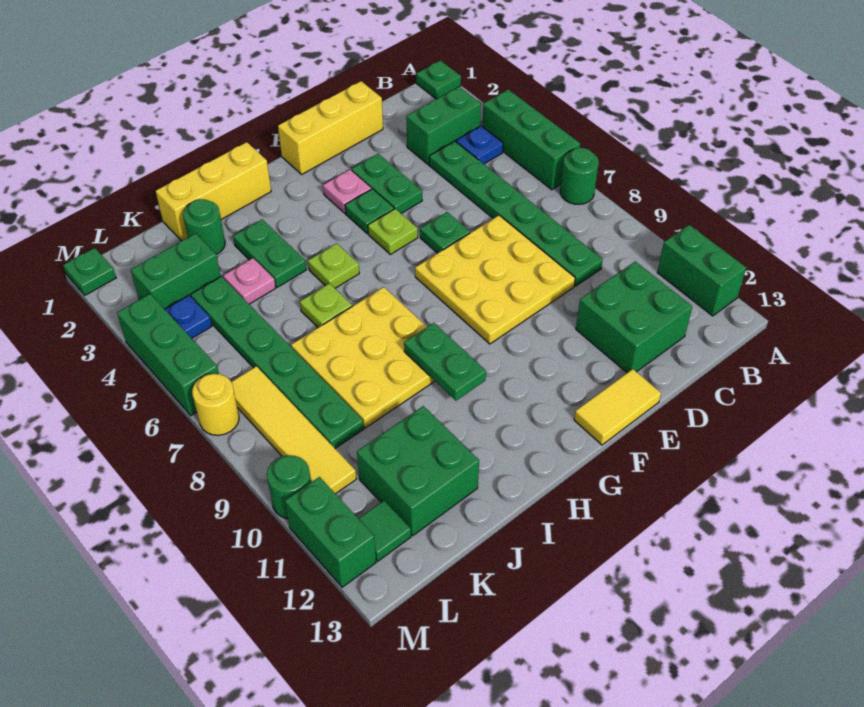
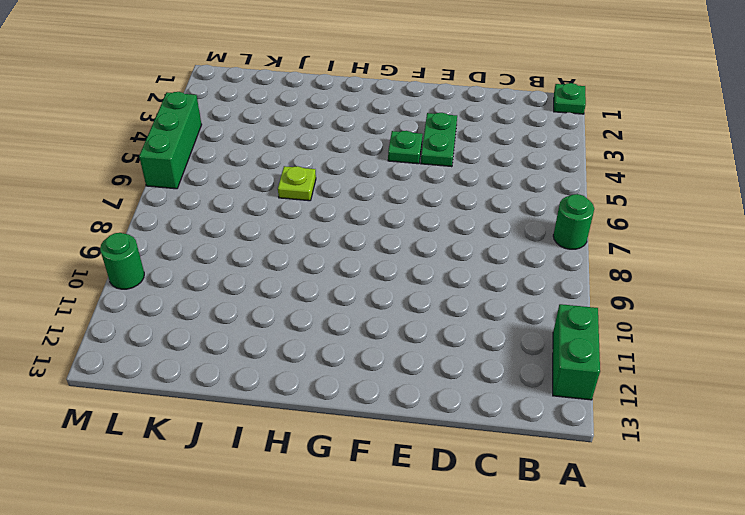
none -> green brick A4:A6 level 1
none -> green brick B3:C3 level 1
none -> blue plate B4 level 1
none -> green plate C4:C9 level 1

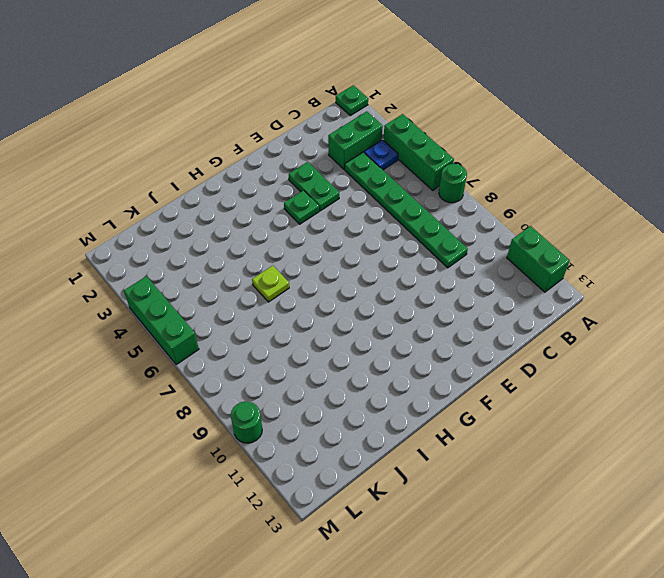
none -> green brick C11:D12 level 1
none -> yellow brick D1:F1 level 1
none -> yellow plate D7:F9 level 1
none -> green plate E6 level 1

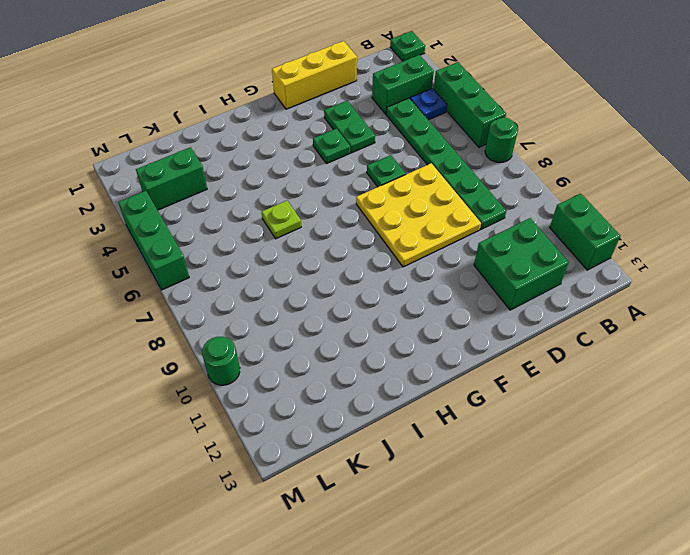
none -> yellow tile E13:F13 level 1
none -> pink plate F3 level 1
none -> lime plate F5 level 1
none -> yellow brick H1:J1 level 1

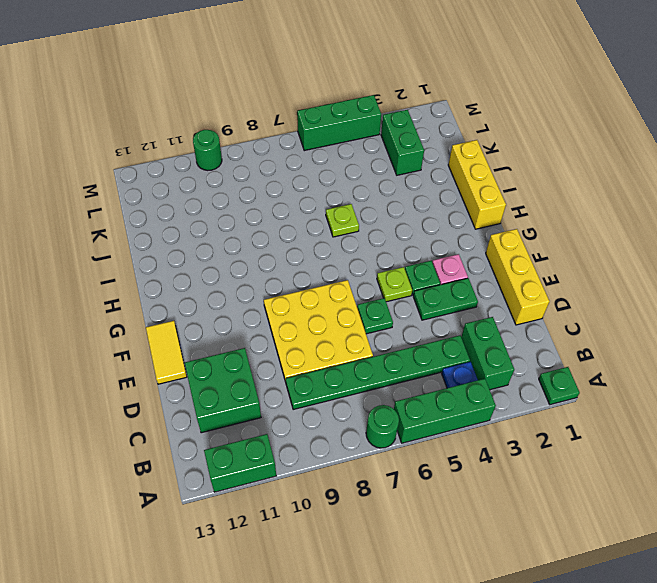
none -> lime plate H5 level 1
none -> yellow plate H7:J9 level 1
none -> green plate I3:I4 level 1
none -> green round brick J2 level 1

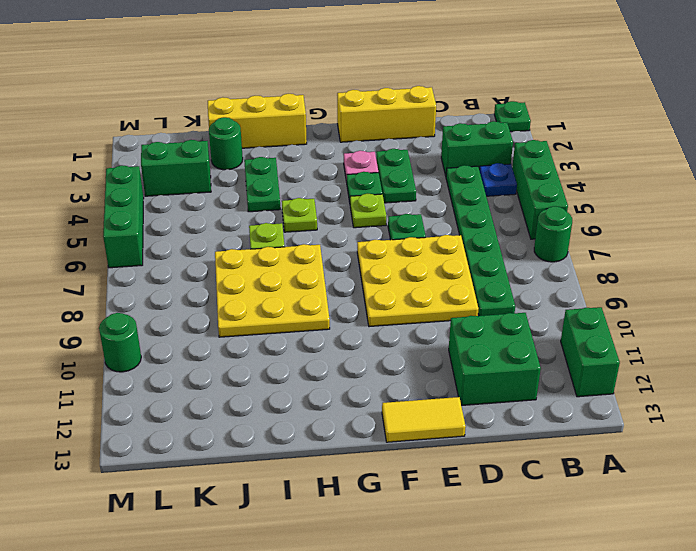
none -> pink plate J4 level 1
none -> green brick J11:K12 level 1
none -> green plate K4:K9 level 1
none -> blue plate L4 level 1

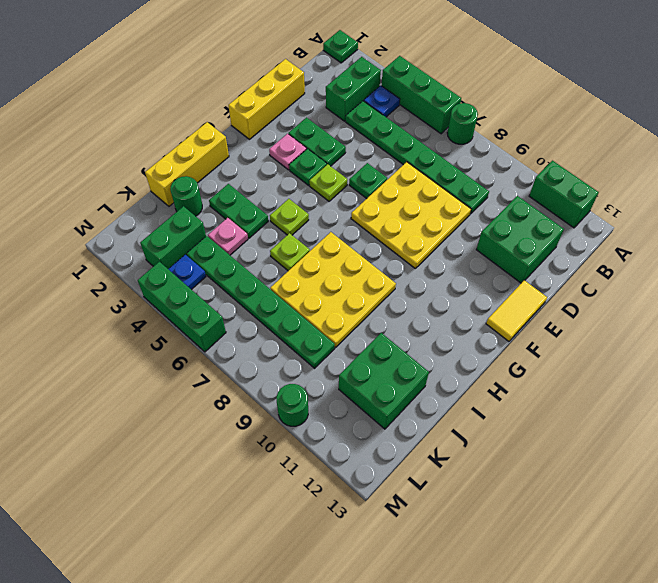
none -> yellow tile L7:L10 level 1
none -> green tile L12 level 1
none -> green plate M1 level 1
none -> yellow round brick M7 level 1

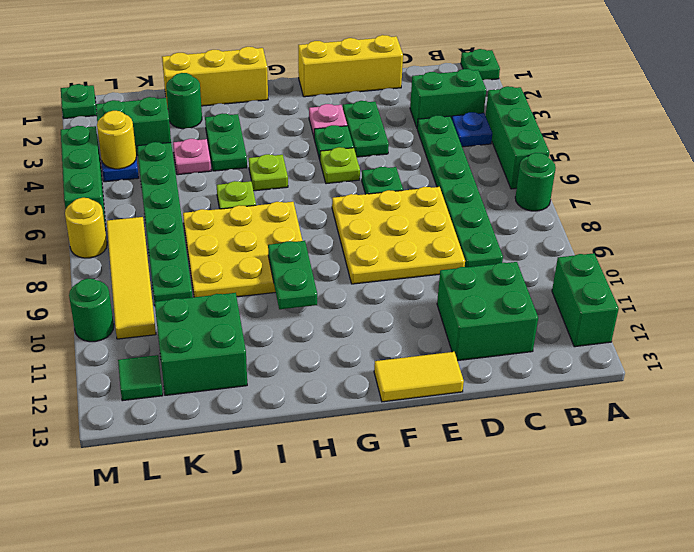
yellow round brick L4 level 2 -> none
none -> green brick M11:M12 level 1

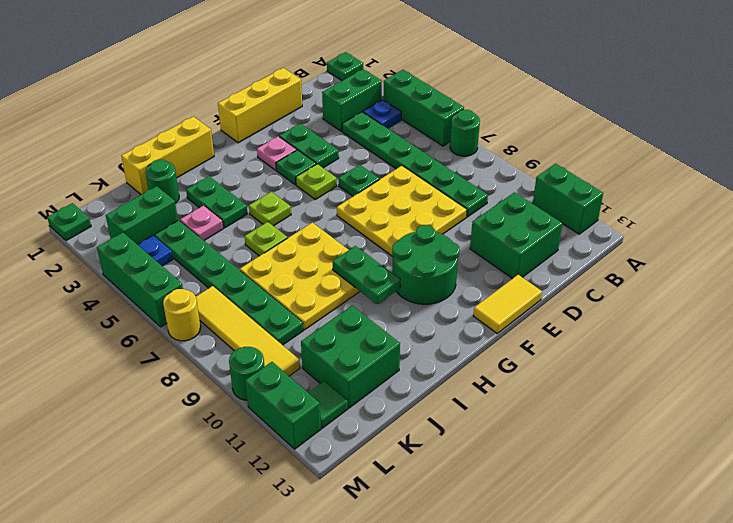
green round brick F10:G11 level 1 -> none

